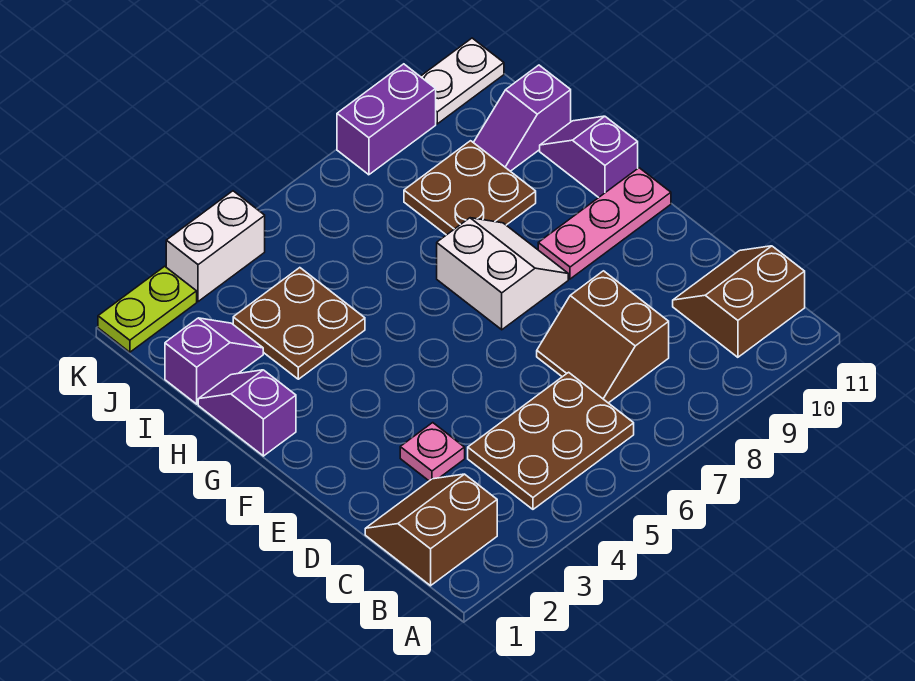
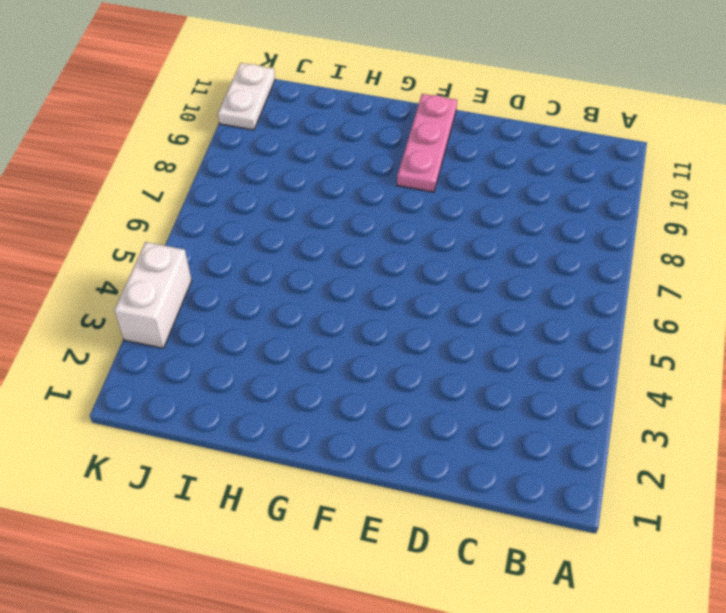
none -> brown slope B1:C2 level 1 top B
none -> brown plate B4:C6 level 1
none -> brown slope B10:C11 level 1 top B

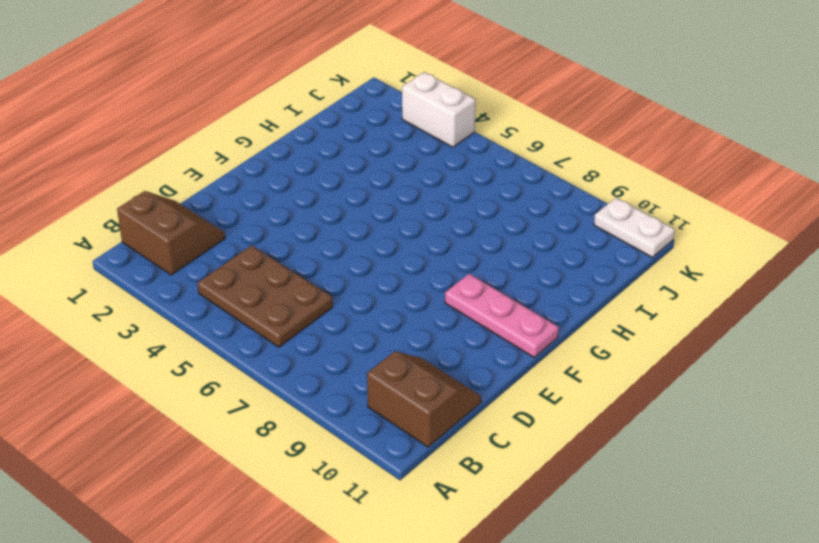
none -> brown slope C7:D8 level 1 top 8
none -> pink plate D3 level 1
none -> white slope F7:G8 level 1 top 7

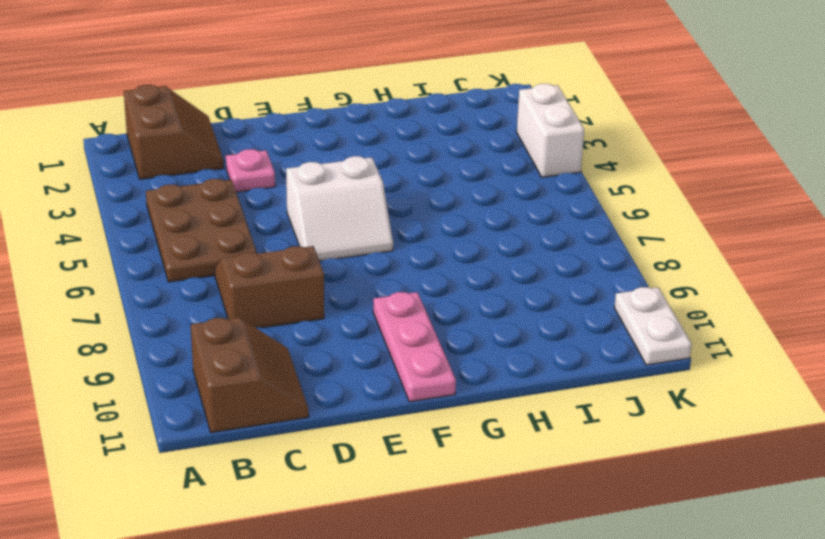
white slope E5:F6 level 1 top 5 -> white slope F7:G8 level 1 top 7
none -> purple slope G1:H1 level 1 top G
none -> purple slope G11:H11 level 1 top G
none -> brown plate H3:I4 level 1

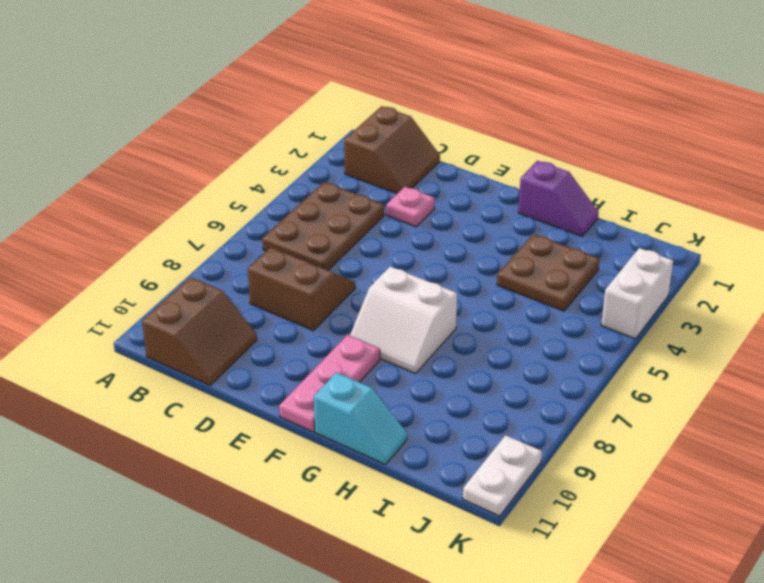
cyan slope G11:H11 level 1 top G -> purple slope G11:H11 level 1 top G
none -> brown plate H8:I9 level 1
none -> purple slope I1:I2 level 1 top 1
none -> purple slope I10:I11 level 1 top 11

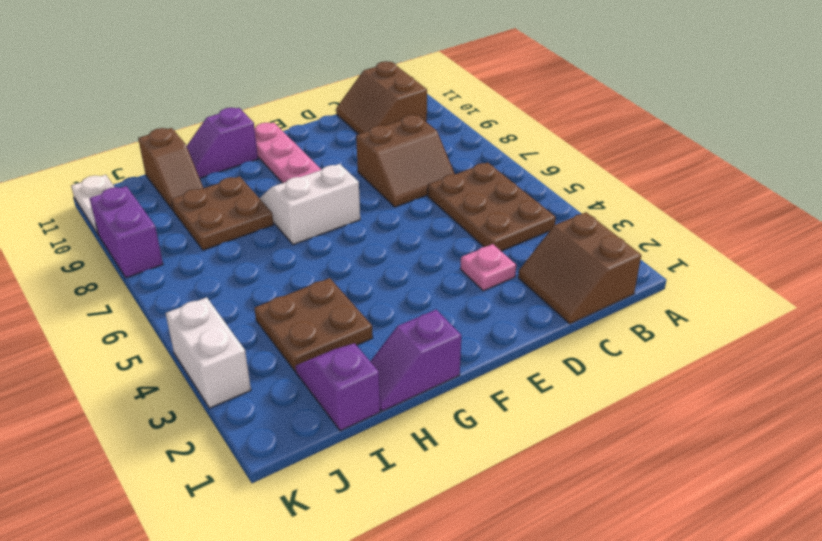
brown slope I10:I11 level 1 top 11 -> purple slope I10:I11 level 1 top 11
none -> lime plate K1:K2 level 1

